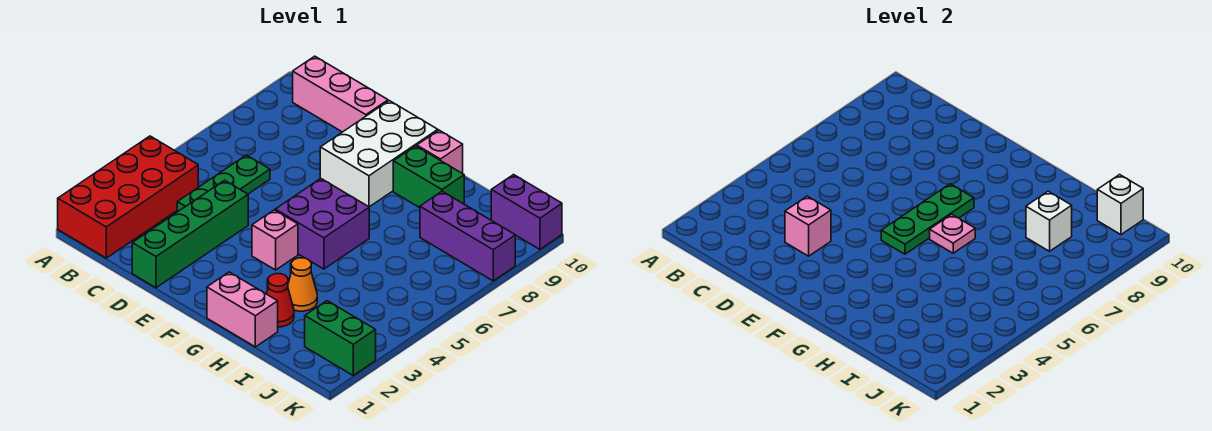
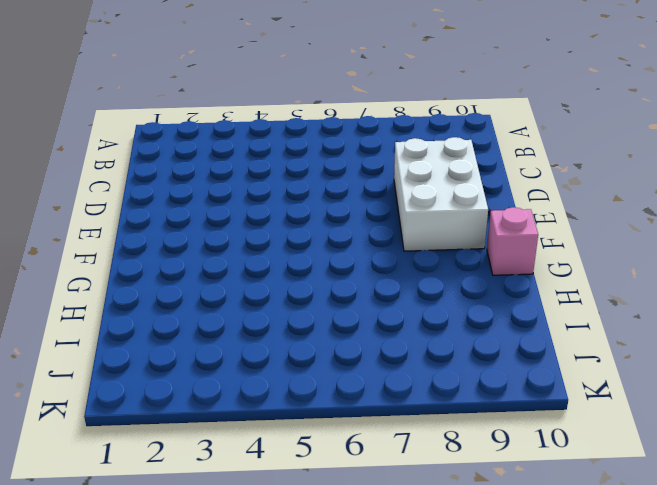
white brick D8:F9 level 1 -> white brick E8:F10 level 1
none -> red brick A1:B4 level 1
none -> pink brick B10:D10 level 1
none -> green plate C4:C6 level 1

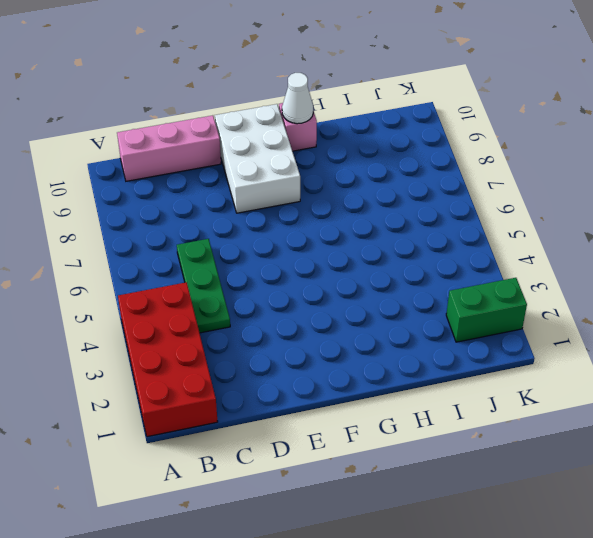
white cone G10 level 2 -> none
none -> green brick D1:D4 level 1
none -> pink brick F4 level 1
none -> purple brick F5:G6 level 1

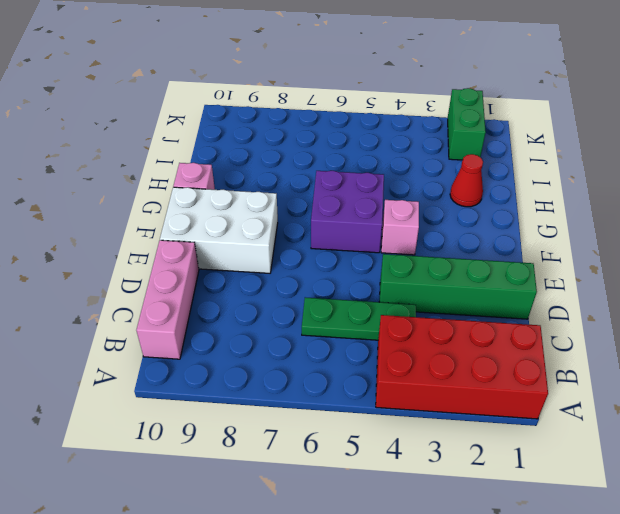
none -> pink brick G1:H1 level 1
none -> green brick G9:H9 level 1
none -> orange cone H3 level 1

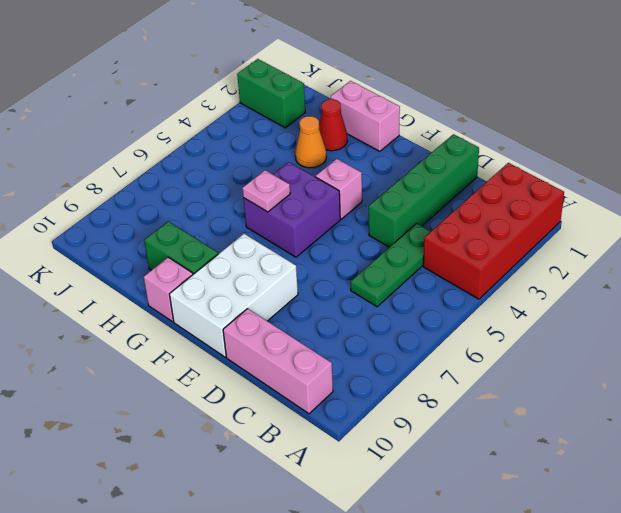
none -> purple brick I8:K8 level 1
none -> purple brick J10:K10 level 1
none -> pink brick D3 level 2

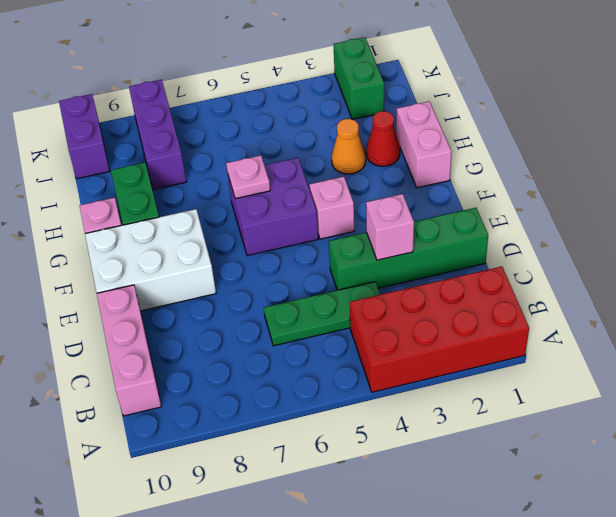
none -> green plate F5:F7 level 2
none -> white brick I8 level 2
none -> white brick J10 level 2

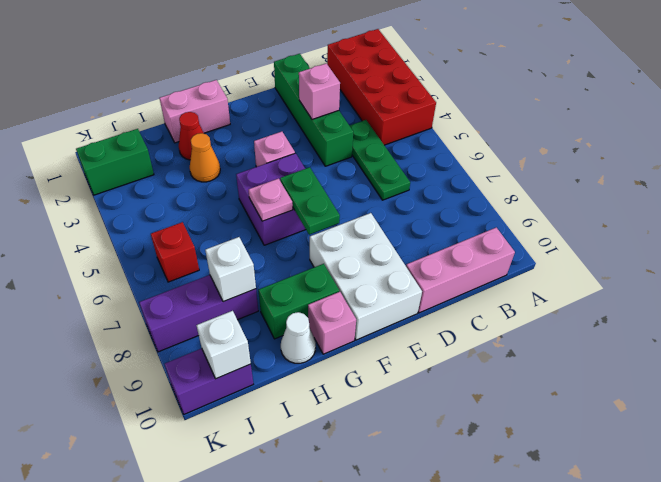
green plate F6:F7 level 2 -> green plate F5:F7 level 2
white cone H10 level 1 -> none
red brick J6 level 1 -> none

